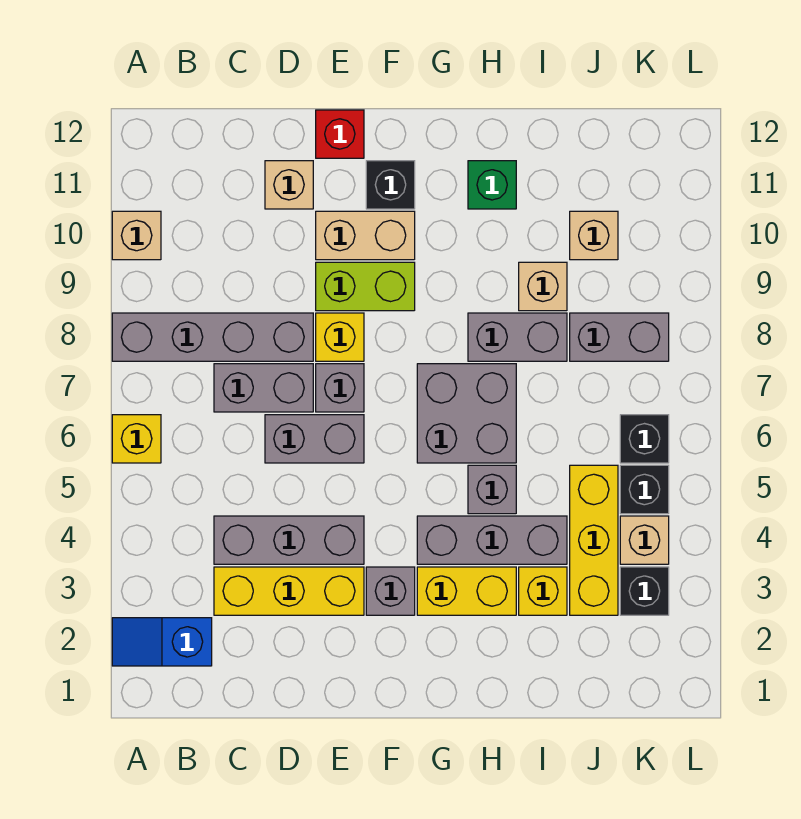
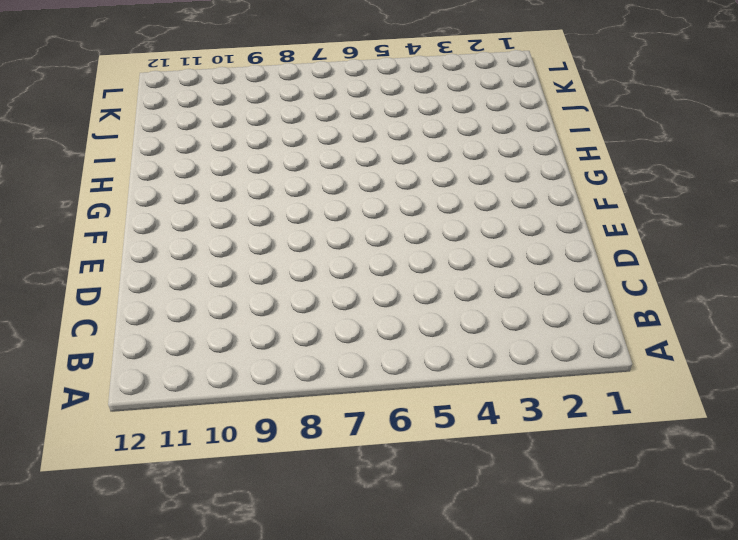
none -> blue slope A2:B2 level 1 top B
none -> yellow brick A6 level 1
none -> grey brick A8:D8 level 1
none -> tan brick A10 level 1

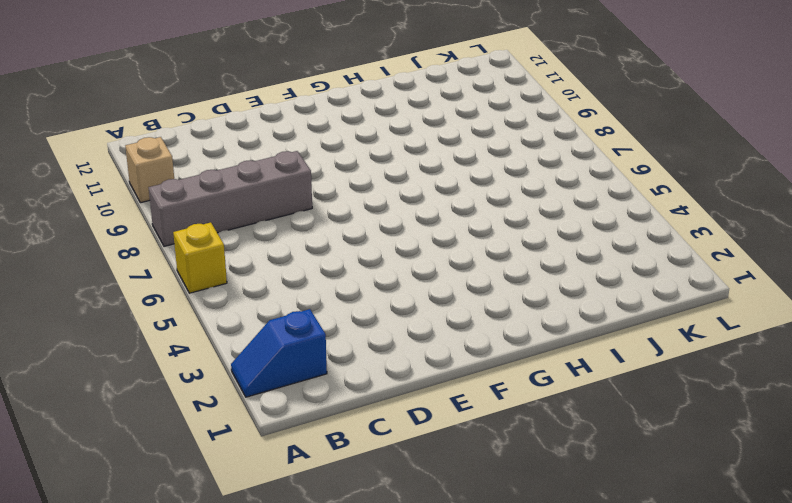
none -> yellow brick C3:E3 level 1
none -> grey brick C4:E4 level 1
none -> grey brick C7:D7 level 1
none -> grey brick D6:E6 level 1

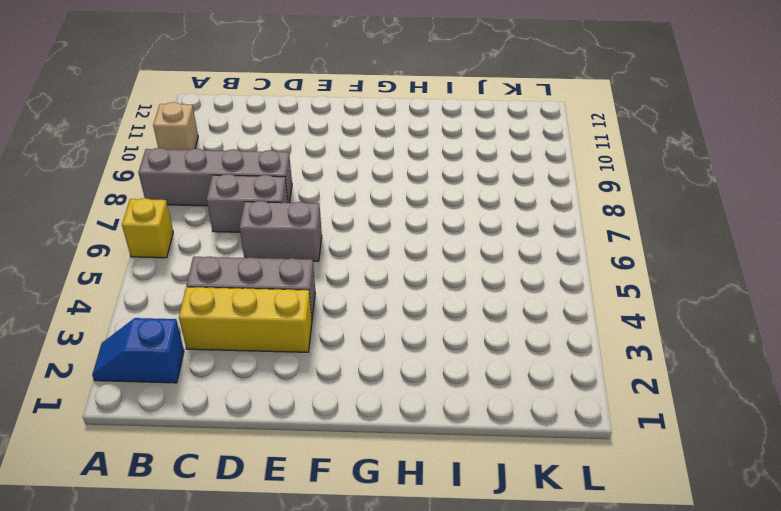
none -> tan brick D11 level 1
none -> grey brick E7 level 1
none -> yellow brick E8 level 1
none -> lime brick E9:F9 level 1

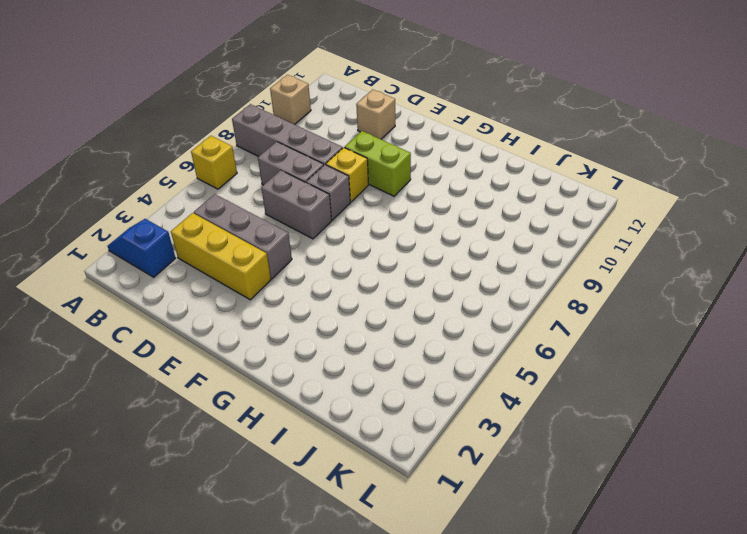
none -> tan brick E10:F10 level 1
none -> red brick E12 level 1
none -> grey brick F3 level 1
none -> black brick F11 level 1

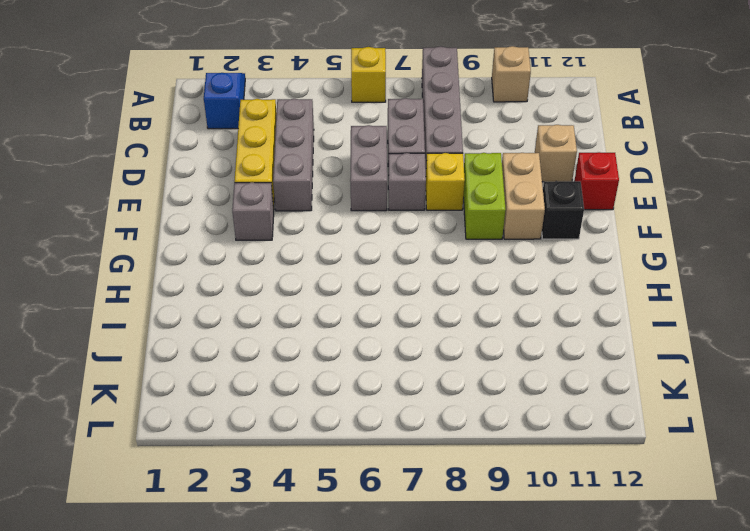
none -> yellow brick G3:H3 level 1
none -> grey brick G4:I4 level 1
none -> grey brick G6:H7 level 1
none -> grey brick H5 level 1

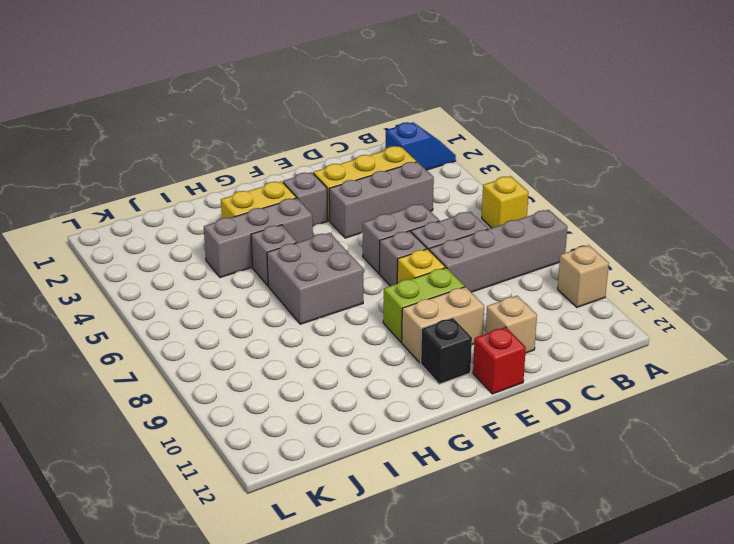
none -> grey brick H8:I8 level 1
none -> green brick H11 level 1
none -> yellow brick I3 level 1
none -> tan brick I9 level 1

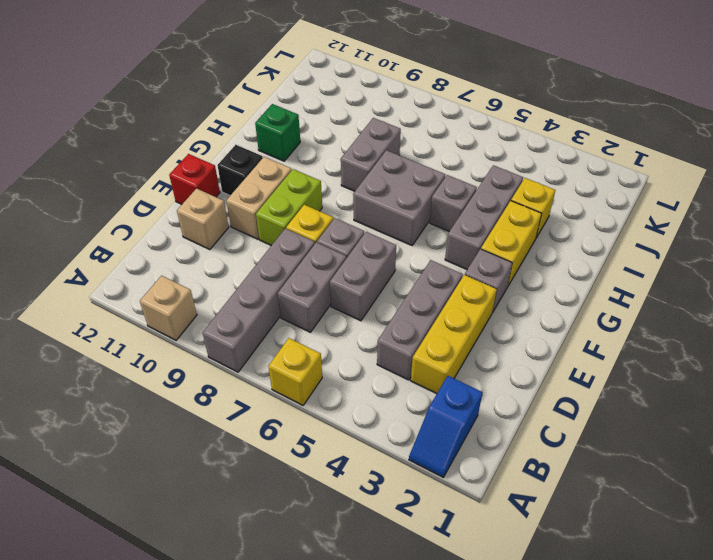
none -> tan brick I9 level 1
none -> yellow brick J3:J5 level 1
none -> grey brick J8:K8 level 1
none -> tan brick J10 level 1

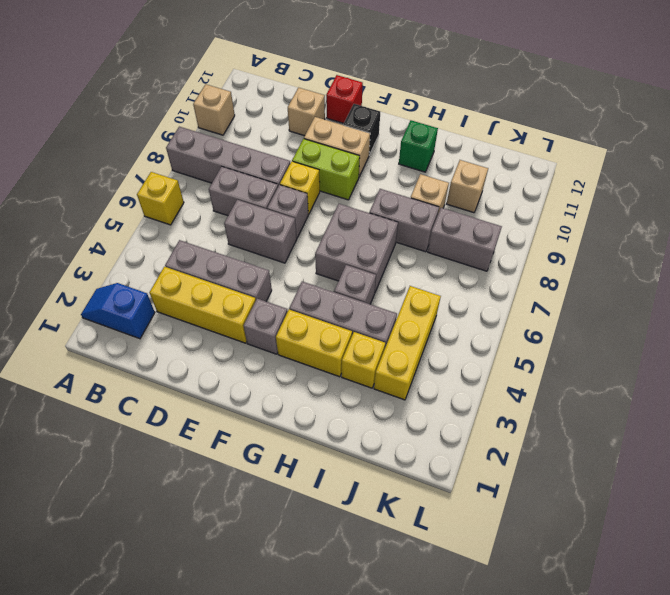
none -> black brick K3 level 1
none -> tan brick K4 level 1
none -> black brick K5 level 1
none -> black brick K6 level 1

